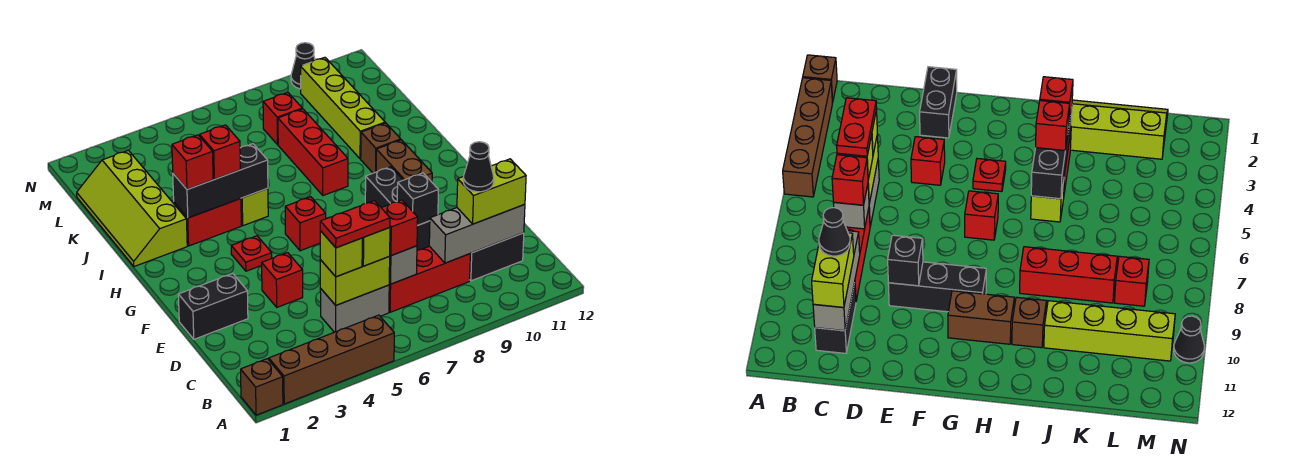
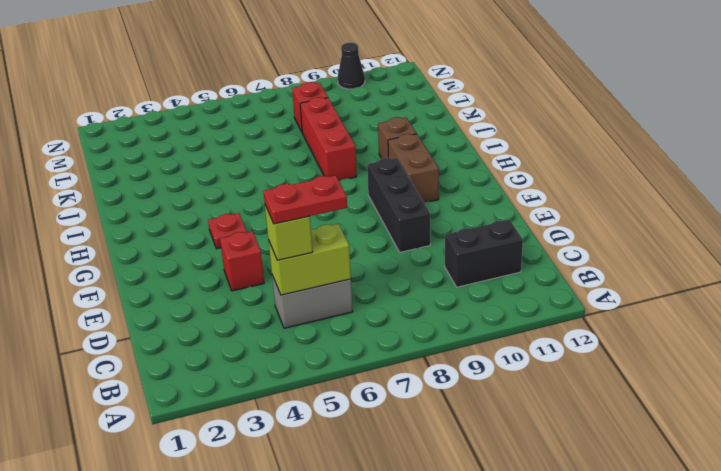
none -> brown brick A1 level 1
none -> brown brick A2:A5 level 1
none -> red brick C7:C9 level 1
none -> black brick E1:E2 level 1

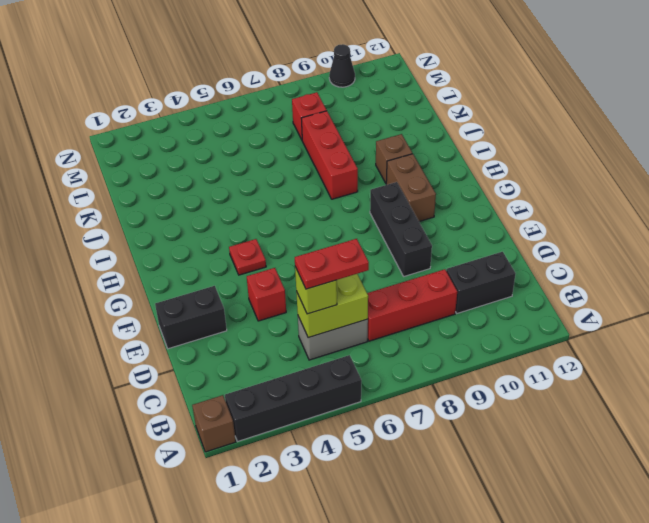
black brick A2:A5 level 1 -> brown brick A2:A5 level 1
none -> red brick G6 level 1
none -> lime slope I1:L2 level 1 top 2
none -> red brick I3:I4 level 1
none -> lime brick I5 level 1

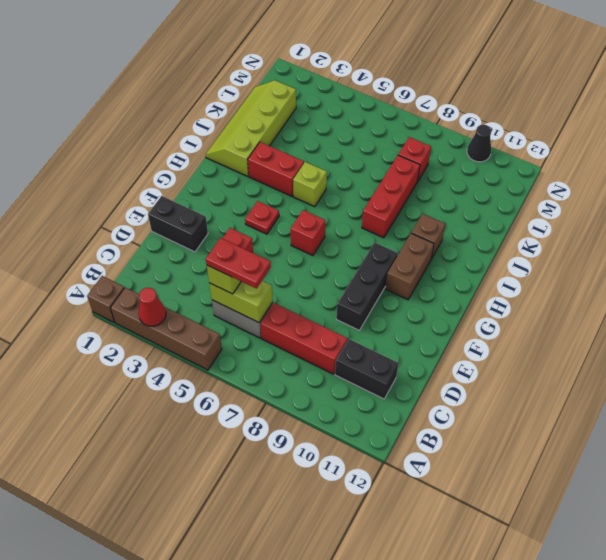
red cone A3 level 2 -> none
none -> lime brick J10:M10 level 1
none -> grey brick C7 level 2
none -> grey brick C9:C11 level 2
none -> black brick E9 level 2

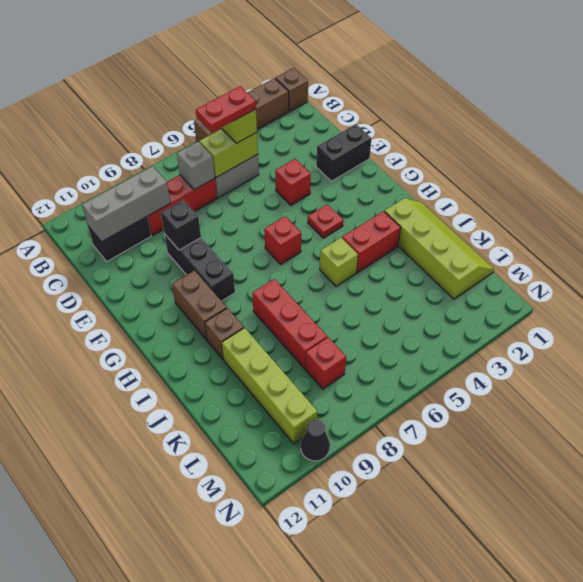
none -> black brick I3:I5 level 2
none -> lime brick C6 level 3
none -> red brick C7 level 3
none -> lime brick C10:C11 level 3

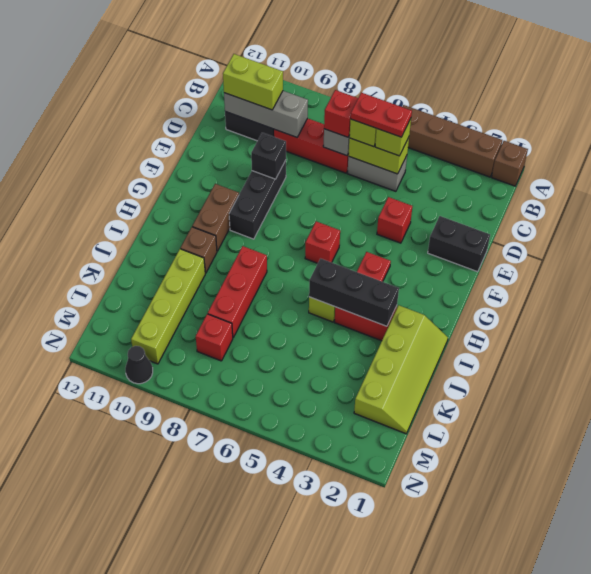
none -> red brick I3 level 3
none -> red brick I4 level 3
none -> black cone C10 level 4

